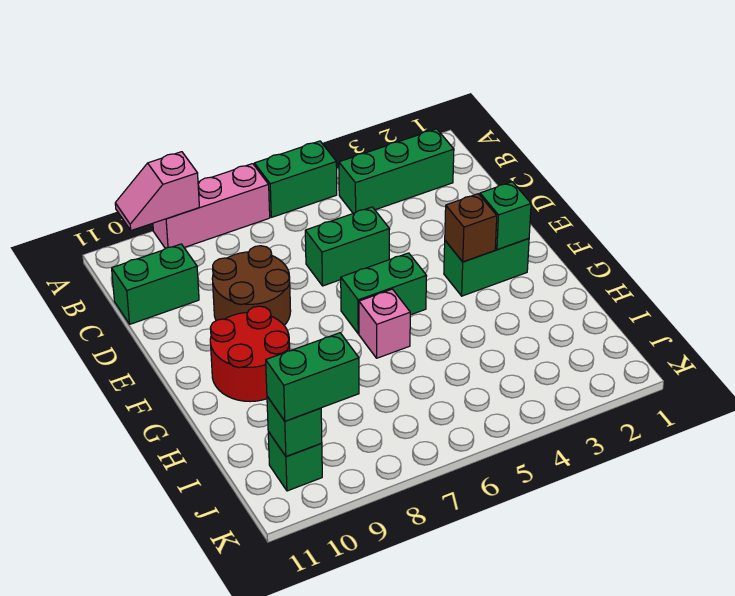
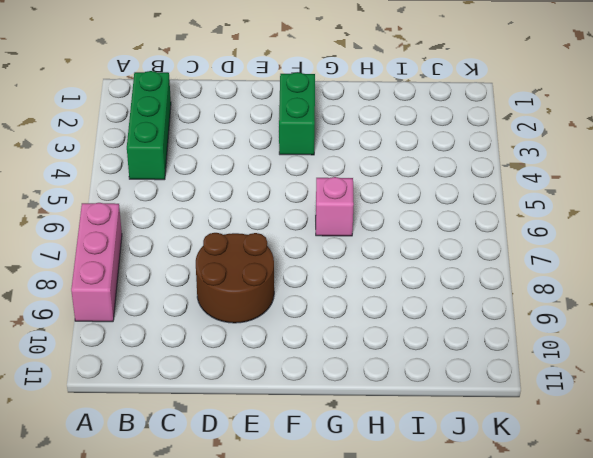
none -> green brick A5:A6 level 1
none -> green brick C10:C11 level 1
none -> green brick D5:D6 level 1

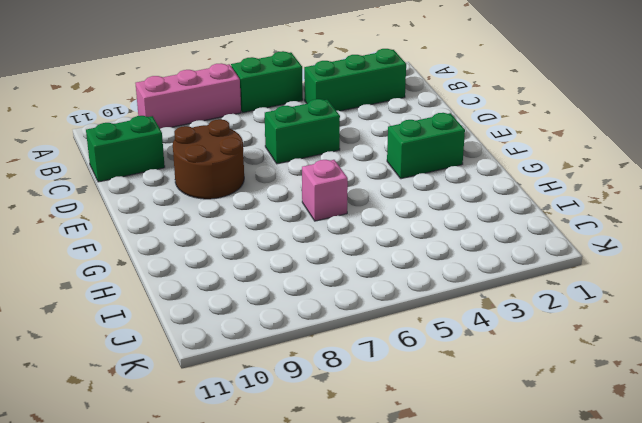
none -> green brick F5:F6 level 1
none -> red round brick F9:G10 level 1
none -> green brick J10 level 1

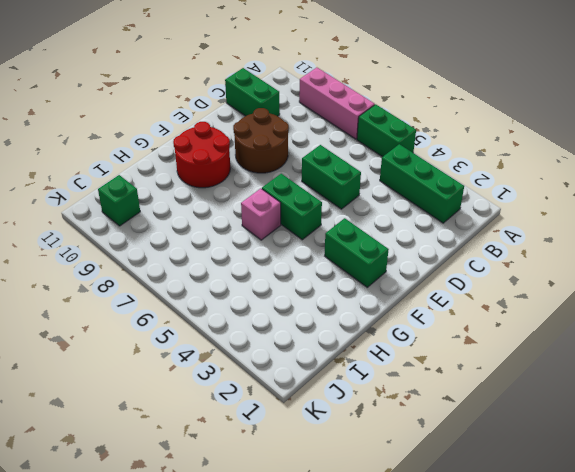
none -> pink slope A9:A10 level 2 top 9
none -> green brick F2 level 2
none -> brown brick F3 level 2

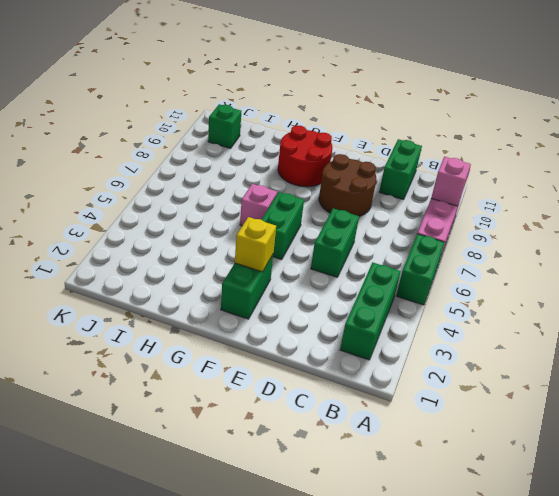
yellow brick F3 level 2 -> brown brick F3 level 2
none -> green brick F2 level 2
none -> green brick J10 level 2
none -> green brick J9:J10 level 3

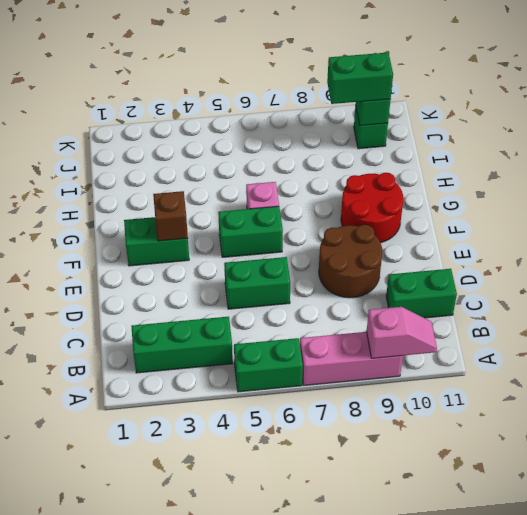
none -> green brick F2 level 2

